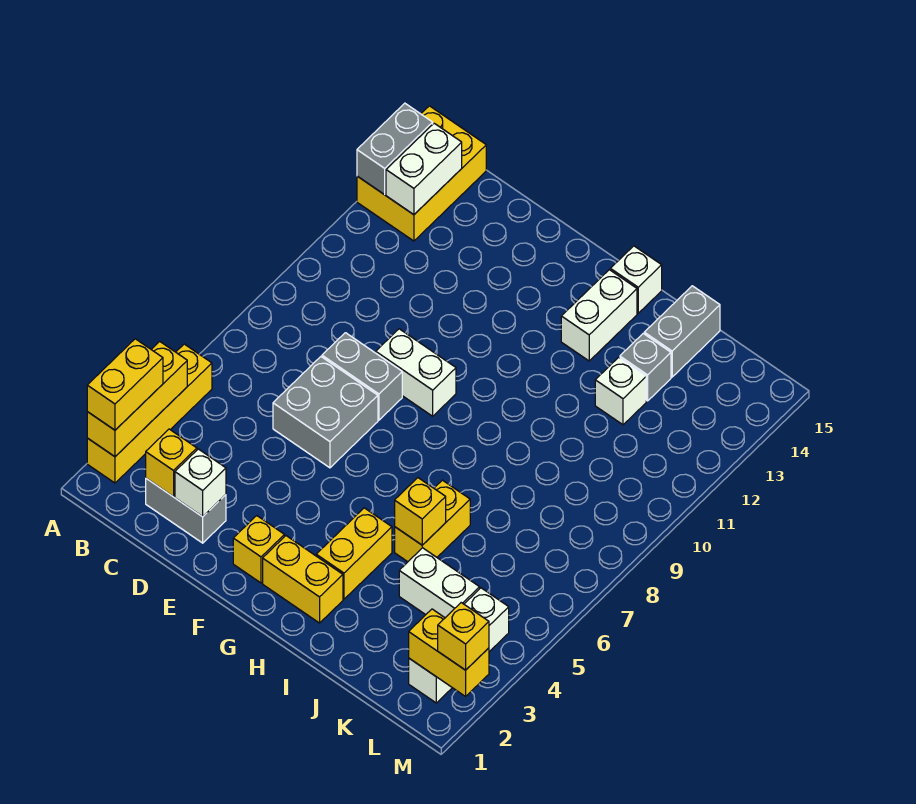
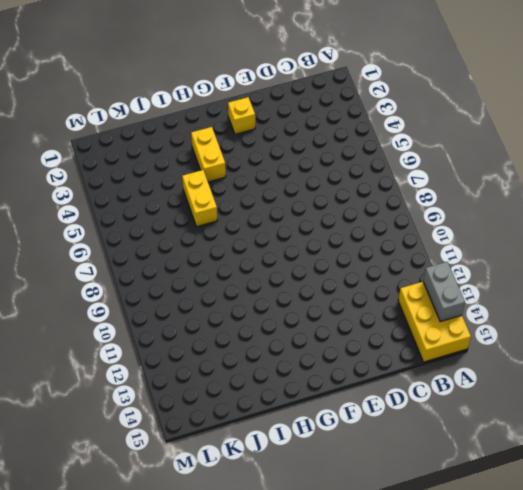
none -> yellow brick A2:A5 level 1
none -> grey brick C2:D2 level 1
none -> grey brick D6:E7 level 1

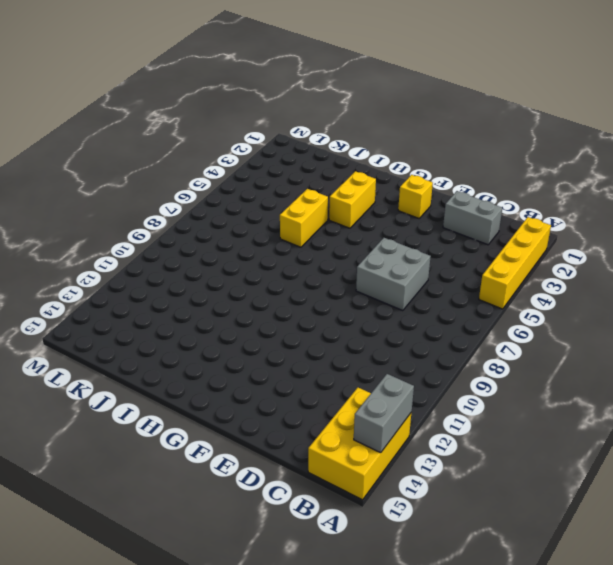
none -> grey brick D8:E8 level 1
none -> white brick E9:F9 level 1
none -> yellow brick G2:H2 level 1

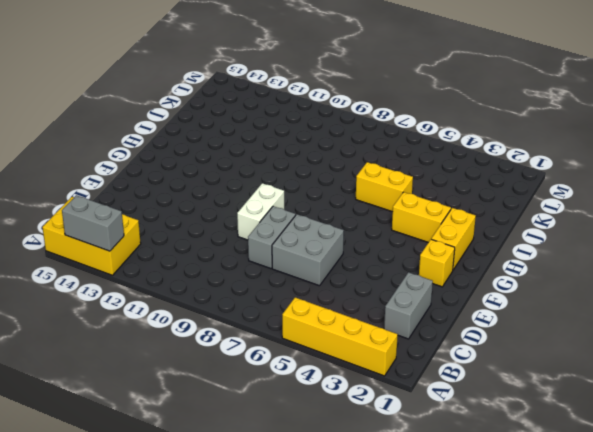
none -> white brick H13:H14 level 1
none -> white brick H15 level 1
none -> white brick J4:K4 level 1

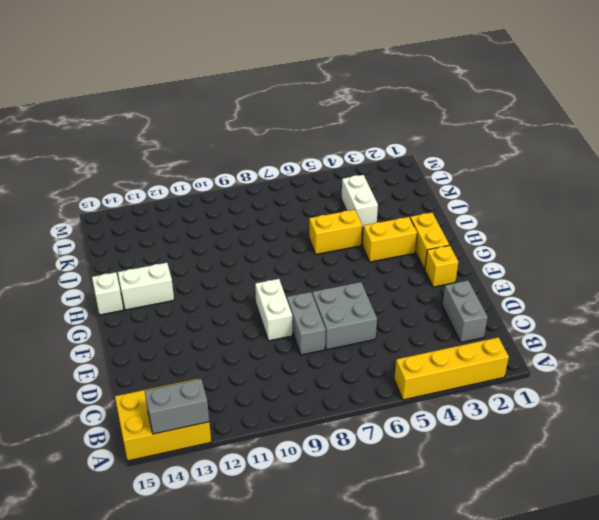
none -> white brick J12 level 1
none -> grey brick J13 level 1
none -> grey brick J14:J15 level 1

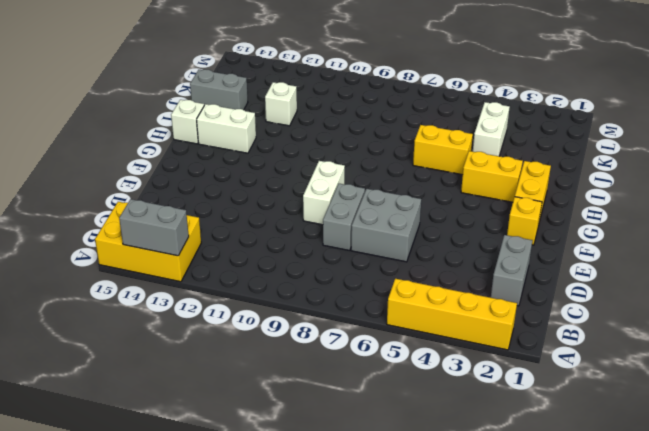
none -> grey brick J13 level 1
none -> white brick L2:L4 level 1
none -> yellow brick A2:A4 level 2

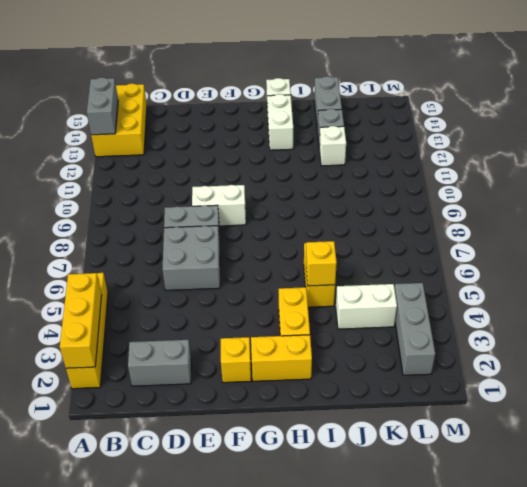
grey brick L2:L4 level 1 -> white brick L2:L4 level 1
none -> white brick B13:B14 level 2
none -> yellow brick C2 level 2
none -> white brick D2 level 2

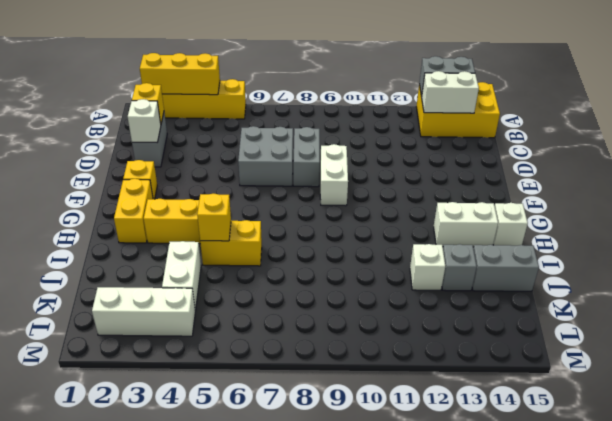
none -> yellow brick L2:M2 level 2
none -> yellow brick A2:A3 level 3
none -> yellow brick M2 level 3

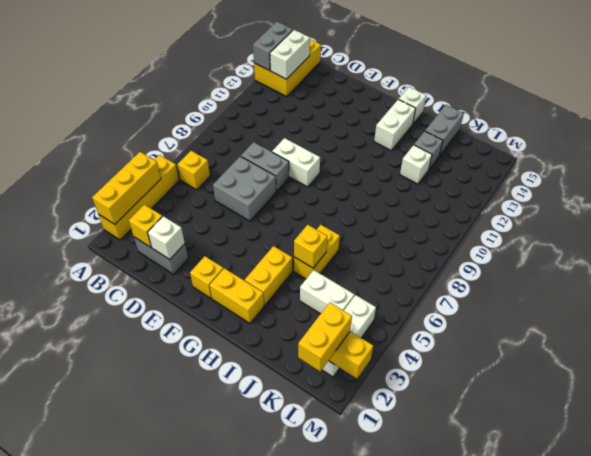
yellow brick B6 level 1 -> yellow brick M2 level 3
yellow brick L1:L2 level 3 -> yellow brick A2:A3 level 3

